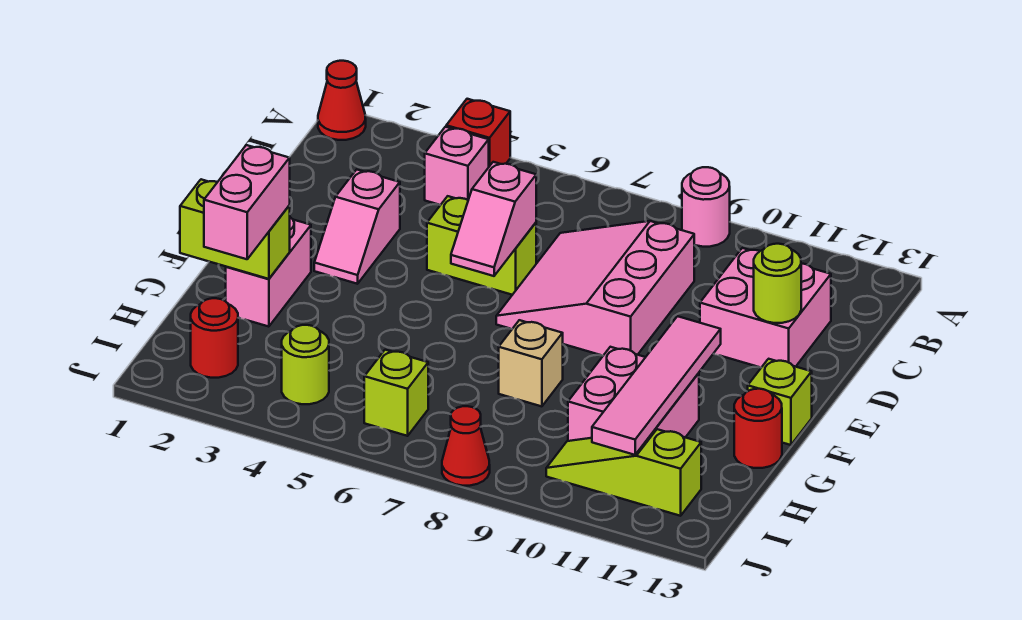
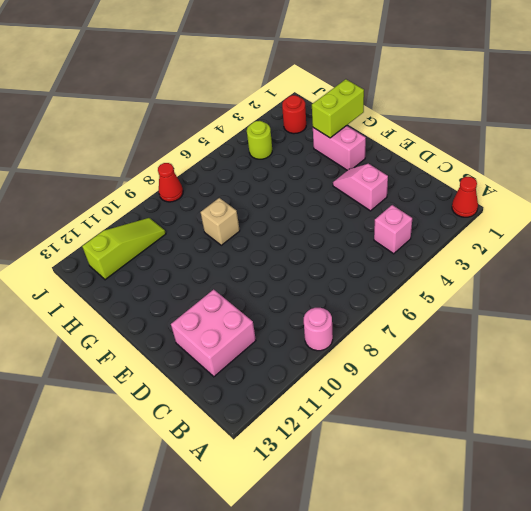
none -> red brick A4 level 1
none -> pink slope C7:E9 level 1 top 9
none -> lime brick D5:D6 level 1

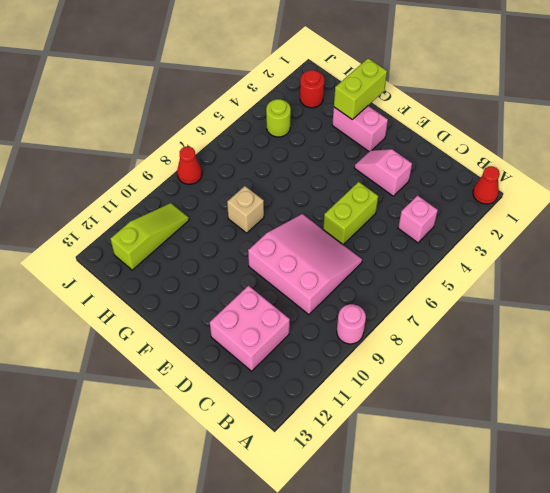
none -> red brick A4 level 1
none -> lime brick F13 level 1
none -> pink brick G10:H11 level 1

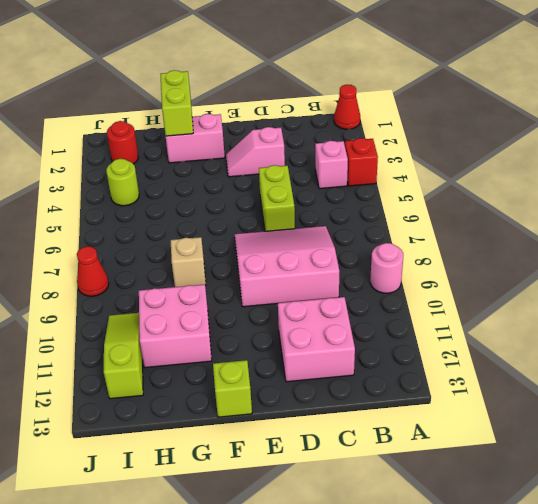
none -> red round brick G13 level 1
none -> lime brick I6 level 1
none -> pink slope D6:E6 level 2 top D

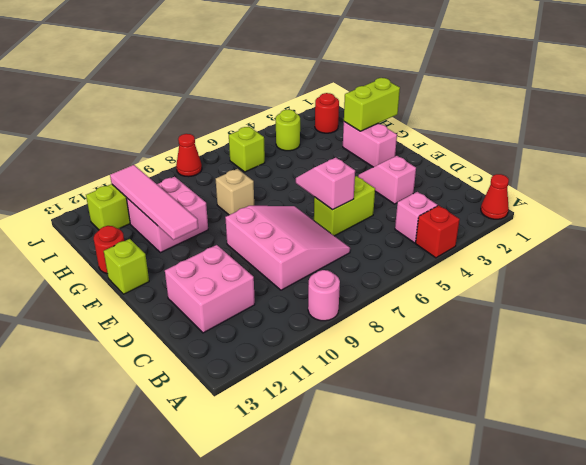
none -> lime round brick D12 level 2
none -> pink brick G2:H2 level 3

